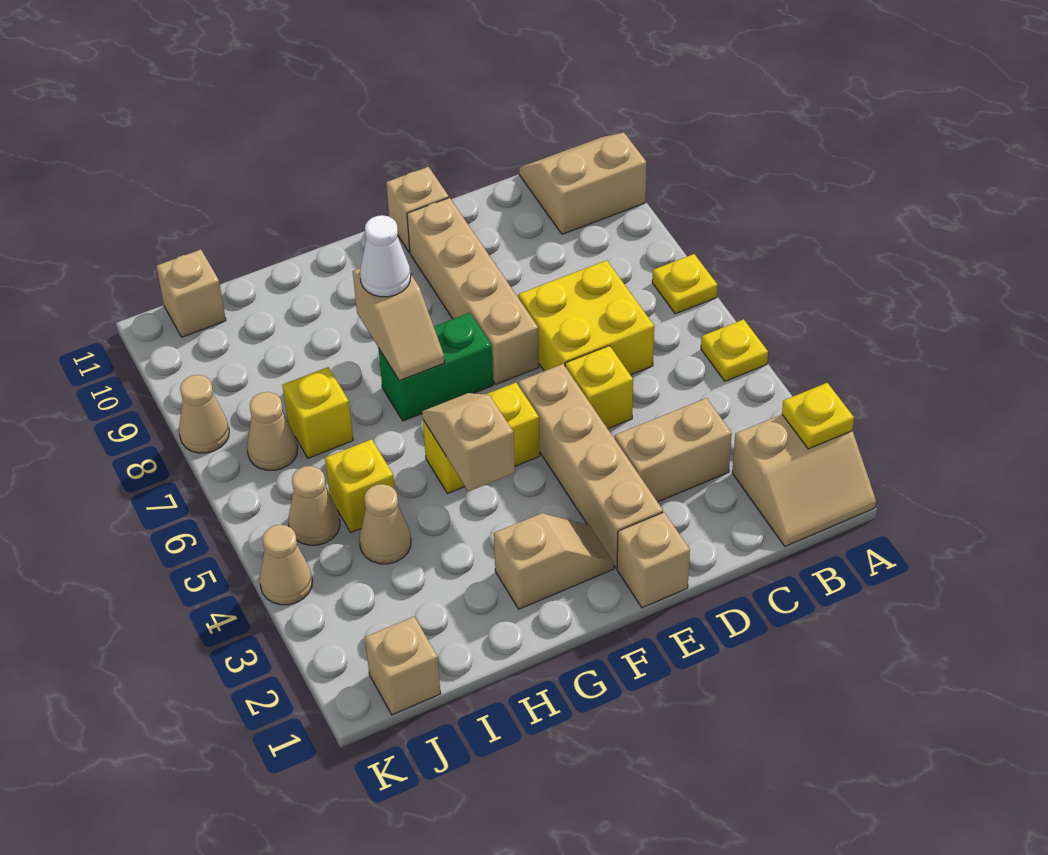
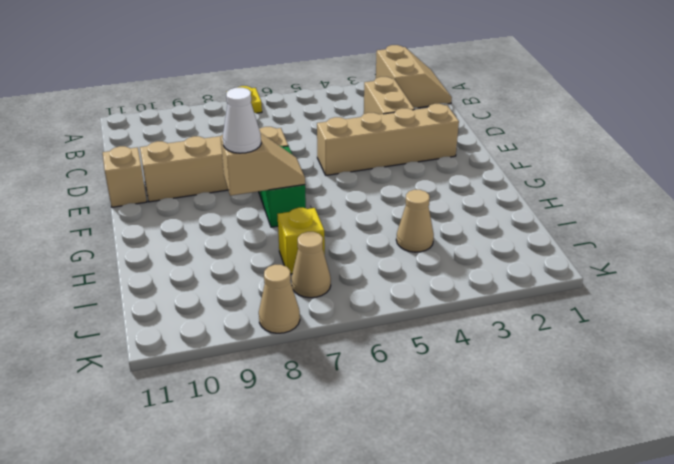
none -> yellow plate A5 level 1
none -> tan slope A10:B11 level 1 top 10
none -> yellow brick C6:D7 level 1

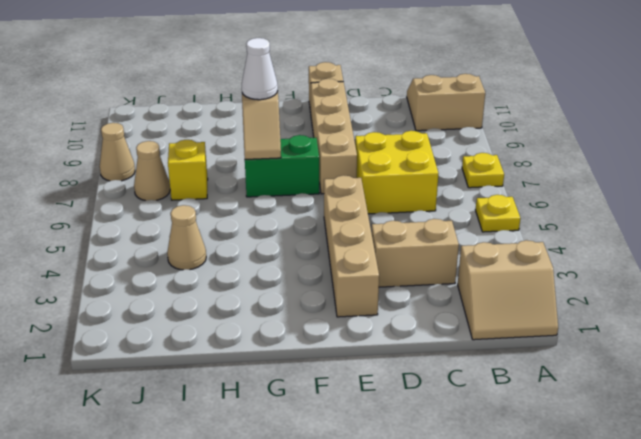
none -> yellow brick D5 level 1
none -> tan brick E1 level 1
none -> tan slope F2:G2 level 1 top G

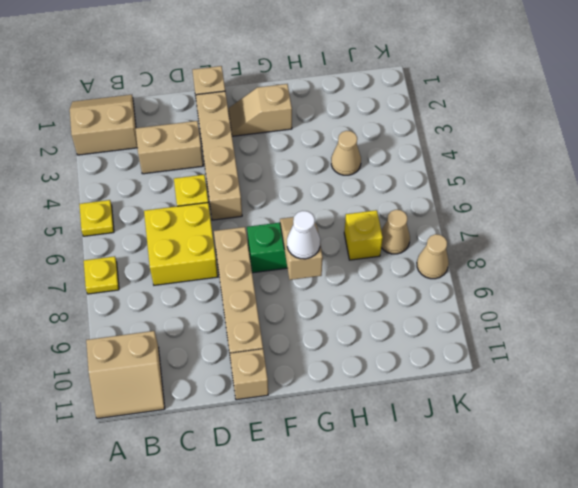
none -> yellow brick F5:G5 level 1
none -> yellow brick I5 level 1
none -> tan brick J1 level 1

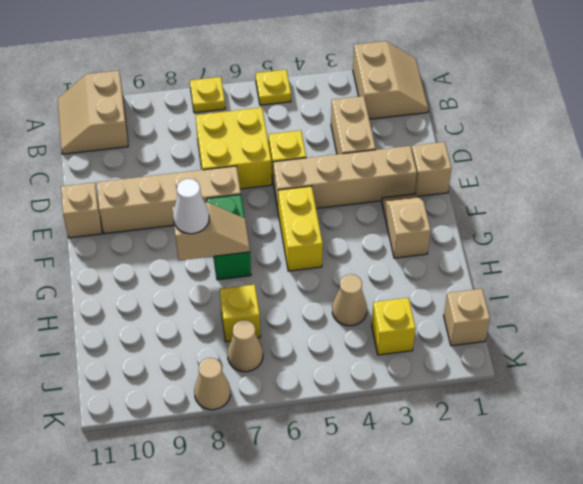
yellow brick J3 level 1 -> yellow brick I5 level 1
none -> tan cone J5 level 1
none -> tan brick J11 level 1
none -> tan cone K4 level 1

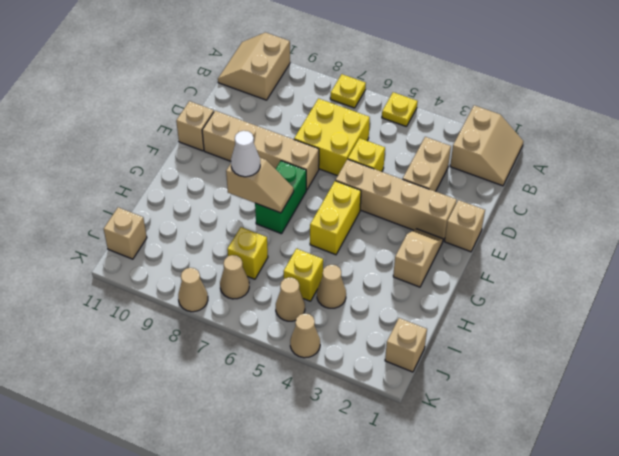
none -> yellow plate A2 level 2
none -> tan slope G4:G5 level 2 top 4

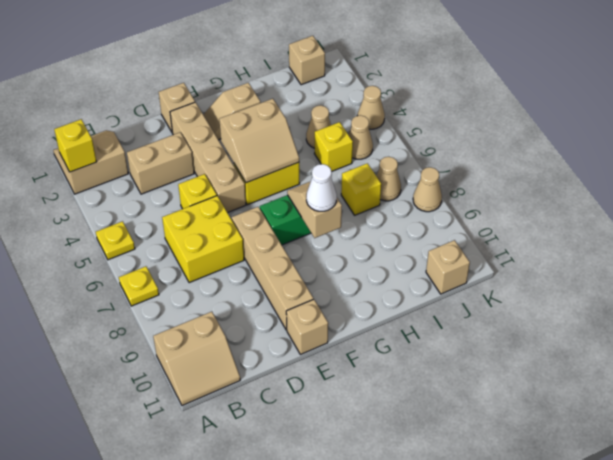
yellow brick A2 level 2 -> yellow plate A2 level 2
tan slope F4:G5 level 2 top 4 -> tan slope G4:G5 level 2 top 4

